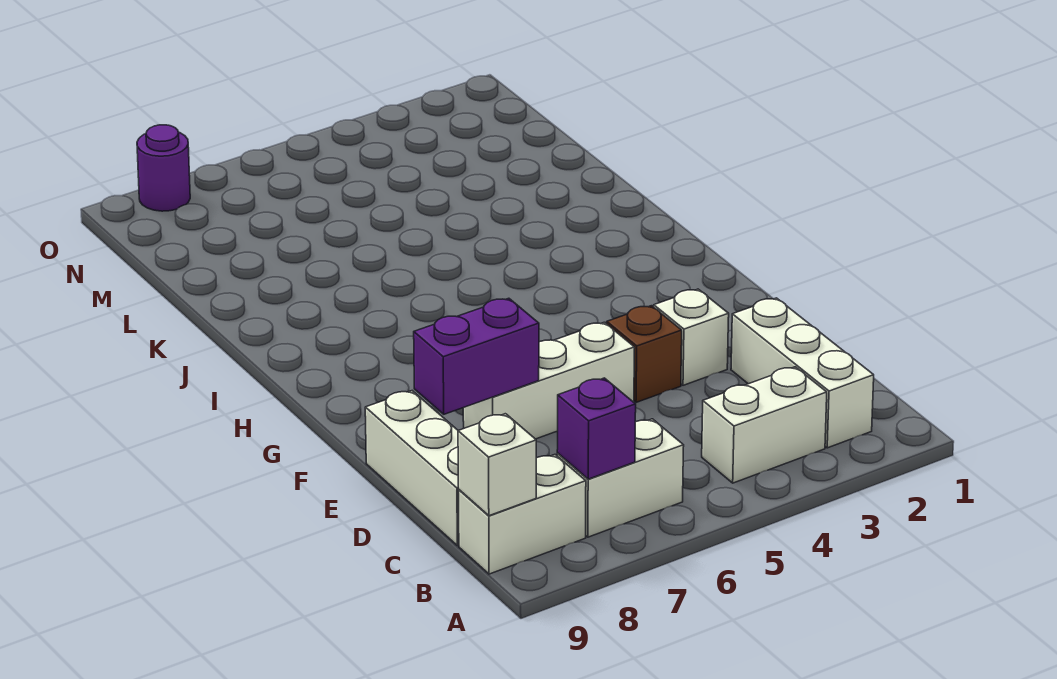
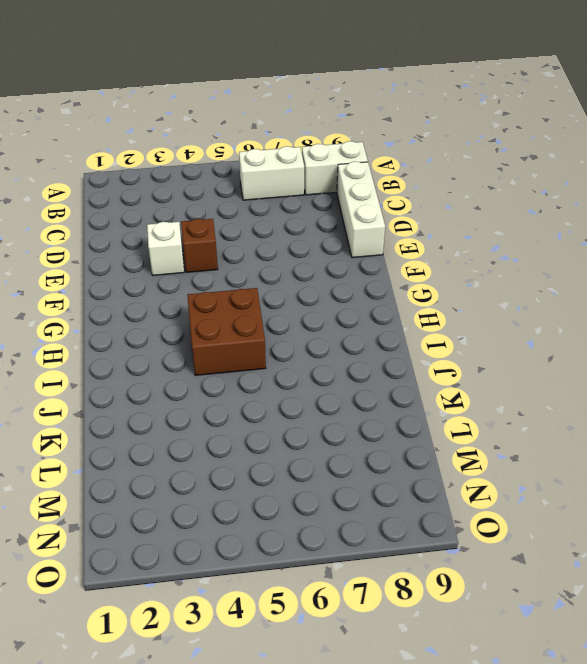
brown brick H4:I5 level 1 -> none
none -> white brick B2:D2 level 1
none -> white brick B3:B4 level 1
none -> white brick E5:E7 level 1

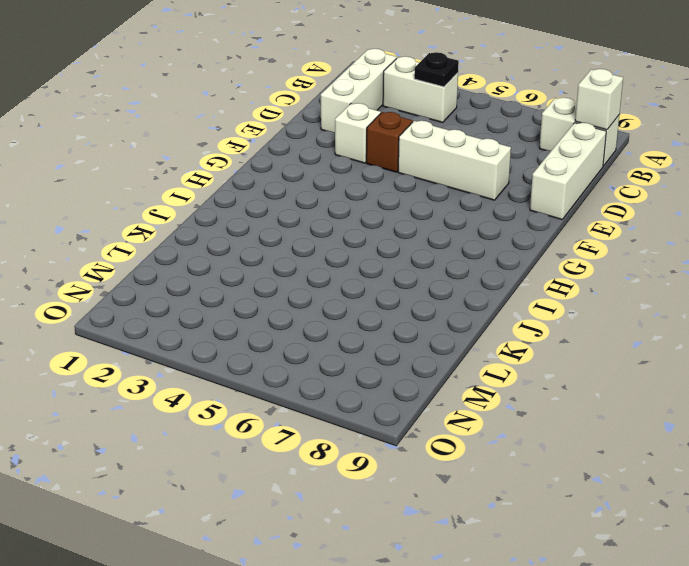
black plate B4 level 2 -> none
none -> white brick B6:B7 level 1
none -> purple round brick O8 level 1
none -> purple brick B7 level 2

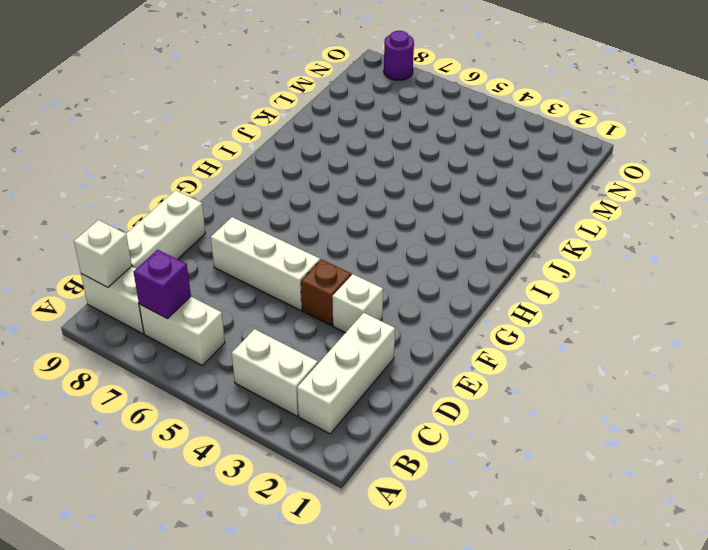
none -> purple brick E7:E8 level 2

